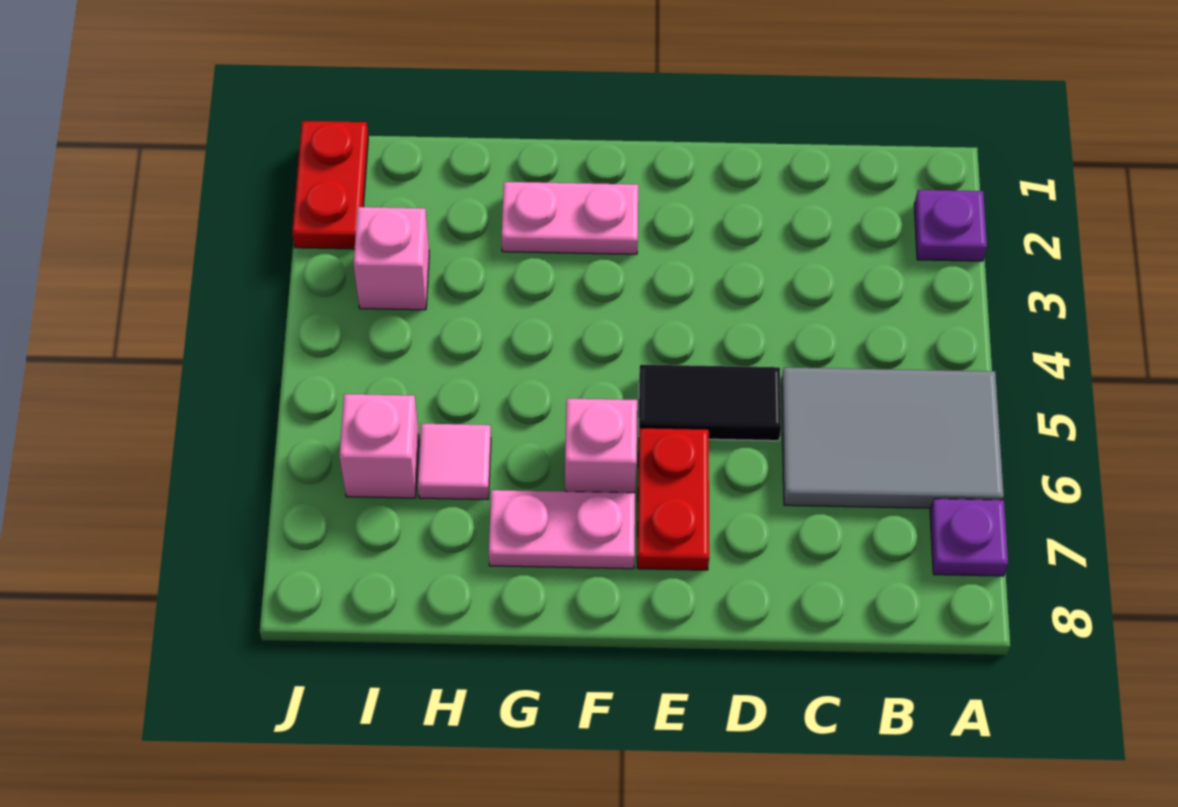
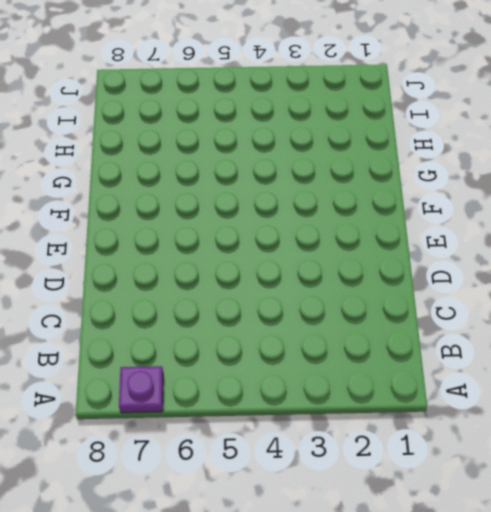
none -> purple plate A2 level 1
none -> grey tile A5:C6 level 1
none -> black tile D5:E5 level 1

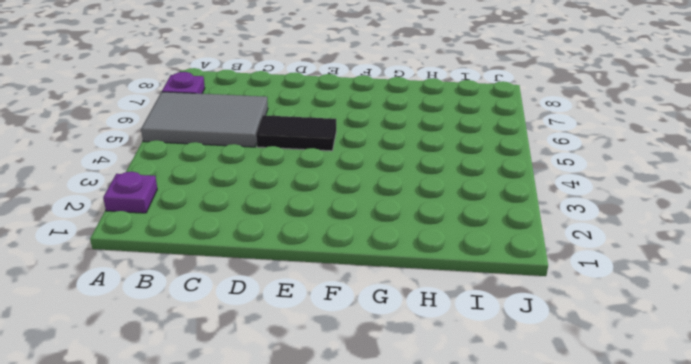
none -> red plate E6:E7 level 1
none -> pink plate F2:G2 level 1
none -> pink brick F6 level 1

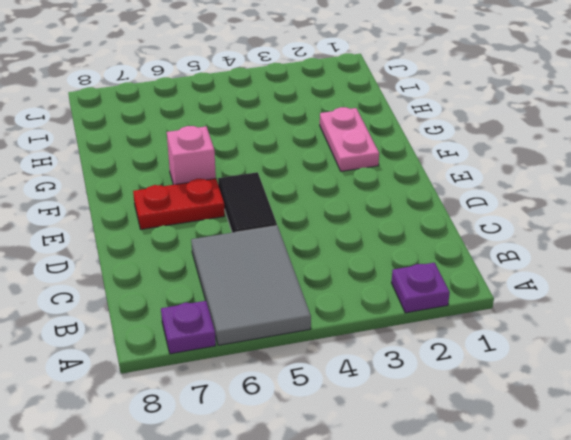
none -> pink plate F7:G7 level 1
none -> pink tile H6 level 1
none -> pink brick I3 level 1

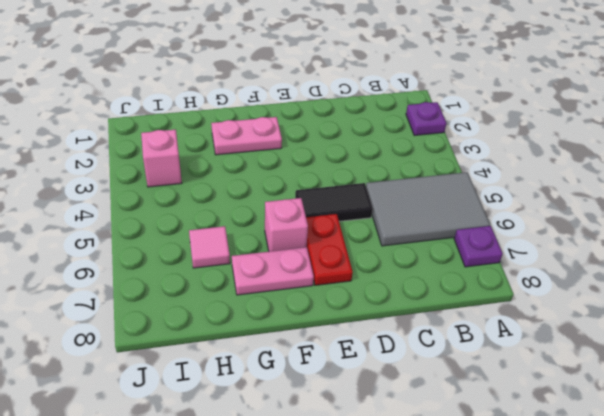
none -> pink brick I6 level 1
none -> red plate J1:J2 level 1

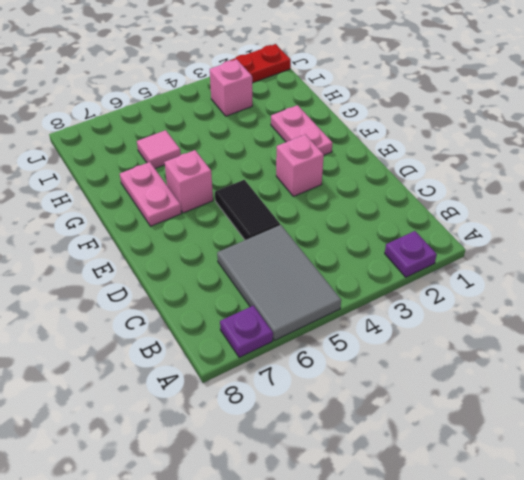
pink brick E3 level 1 -> pink brick I6 level 1
none -> red plate E6:E7 level 1

